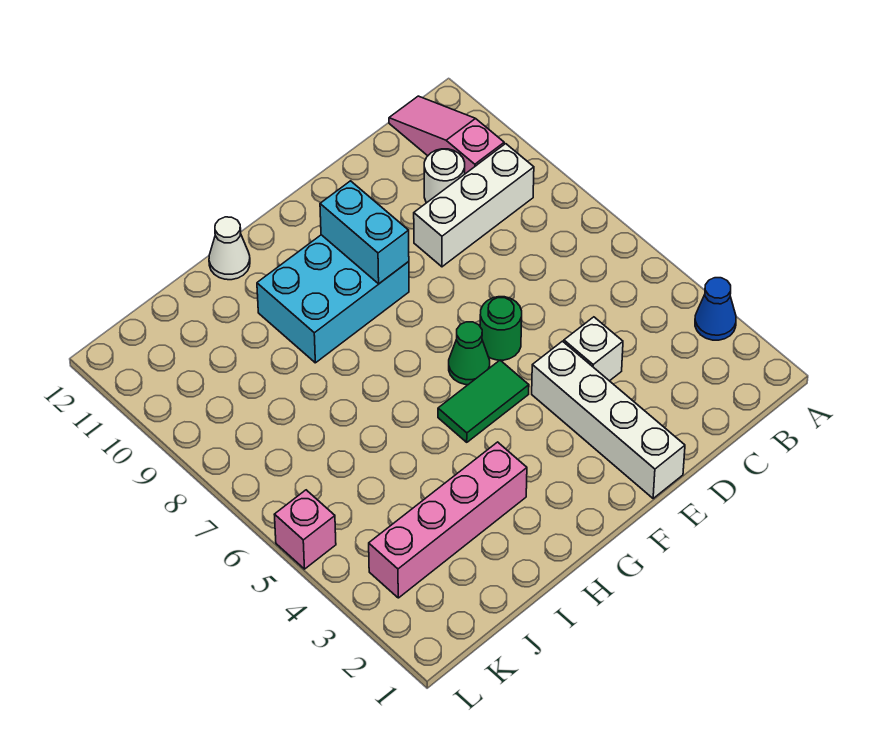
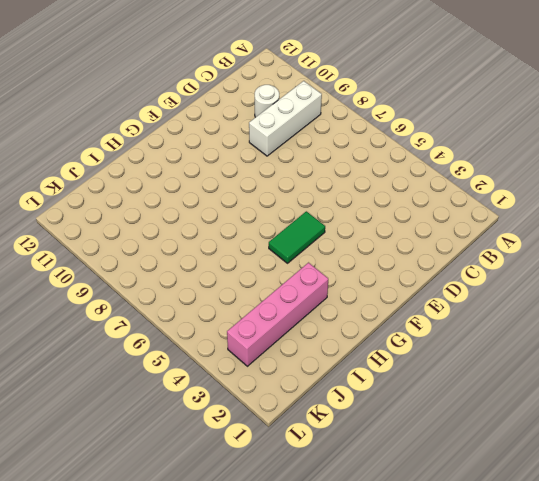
none -> blue cone A3 level 1
none -> pink slope B10:B12 level 1 top 10
none -> white brick D4 level 1

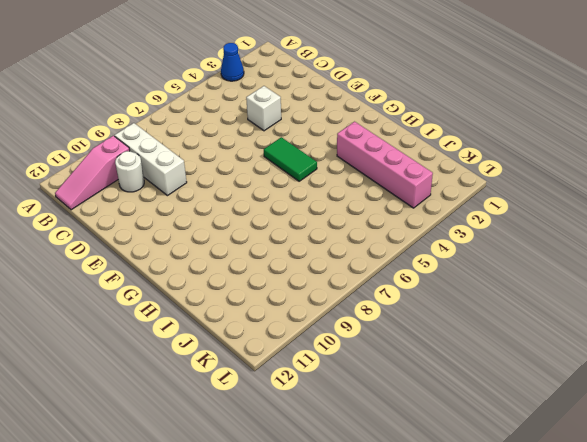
none -> white brick E1:E4 level 1
none -> green round brick E6 level 1
none -> green cone F6 level 1

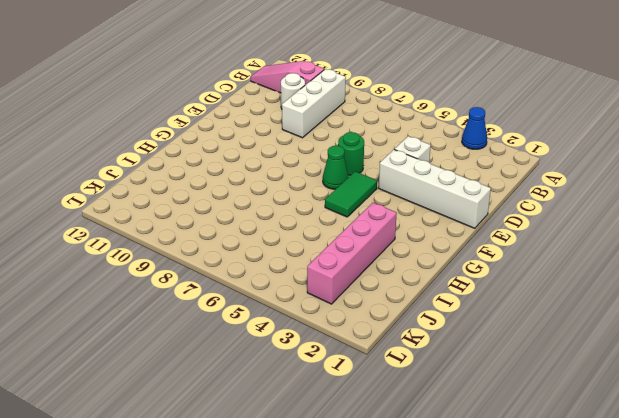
none -> cyan brick F9:H10 level 1
none -> white cone H12 level 1
none -> pink brick L5 level 1

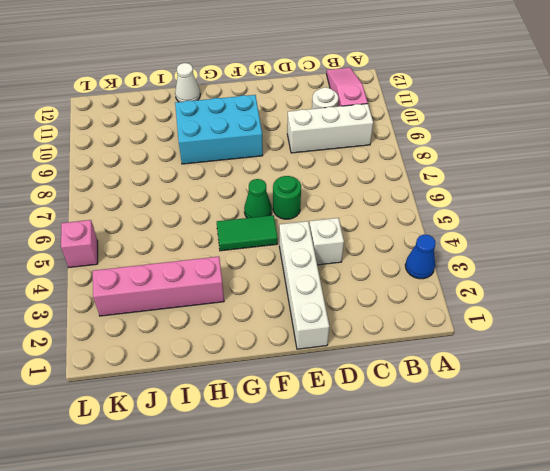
none -> cyan brick F9:F10 level 2

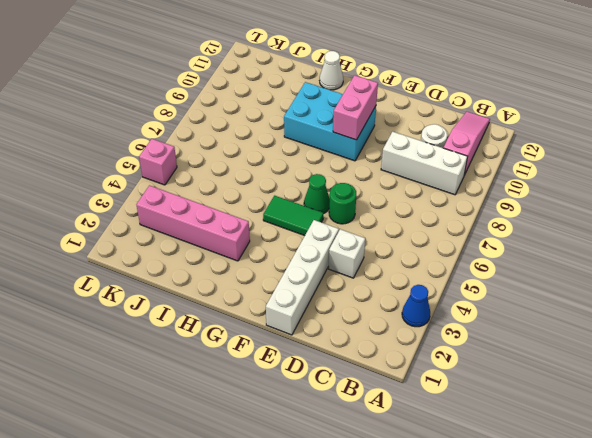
pink brick F9:F10 level 2 -> cyan brick F9:F10 level 2

